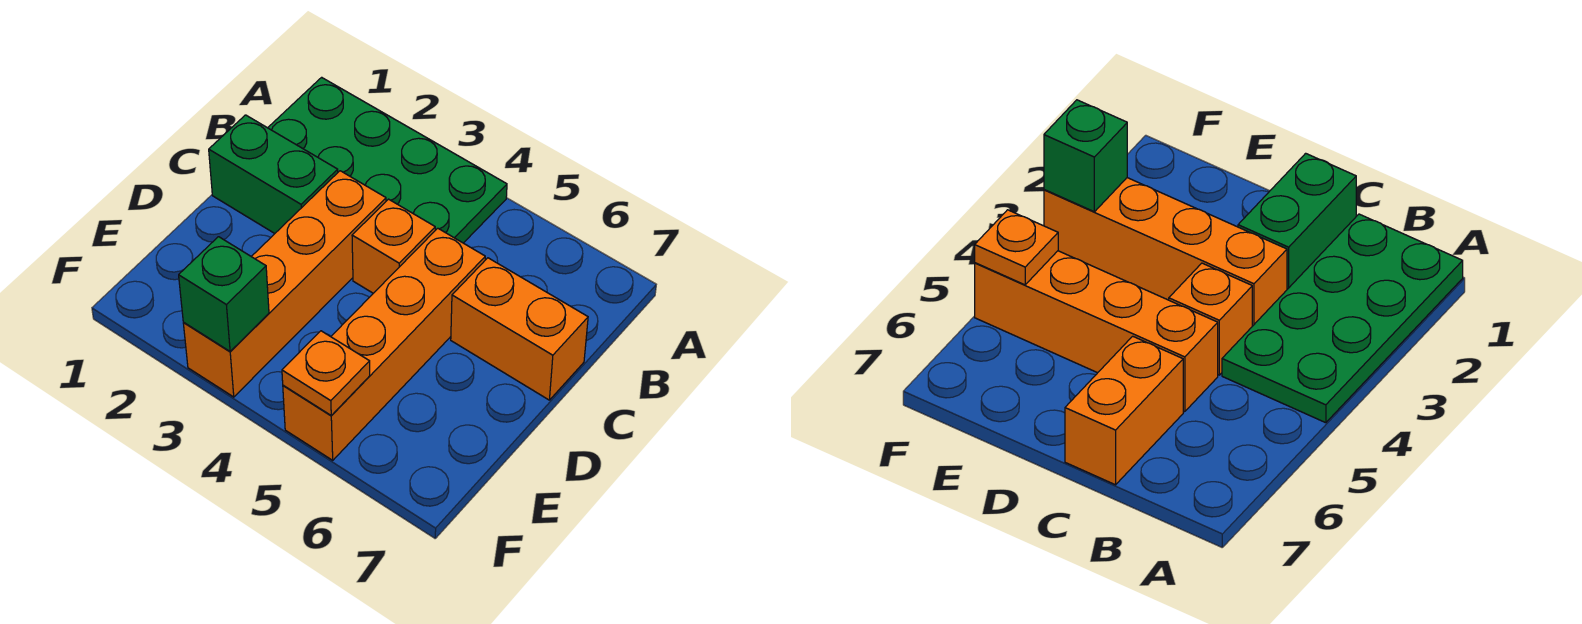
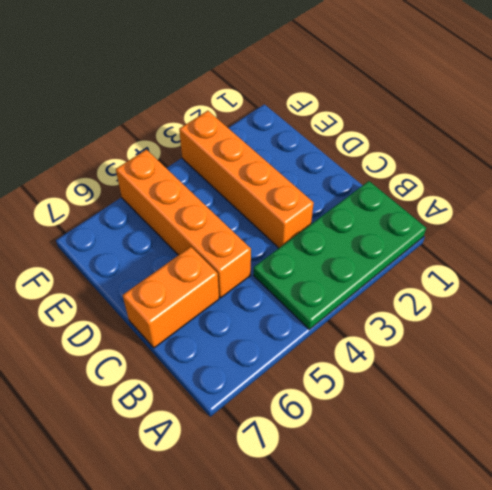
none -> green brick C1:C2 level 1
none -> orange brick C4 level 1

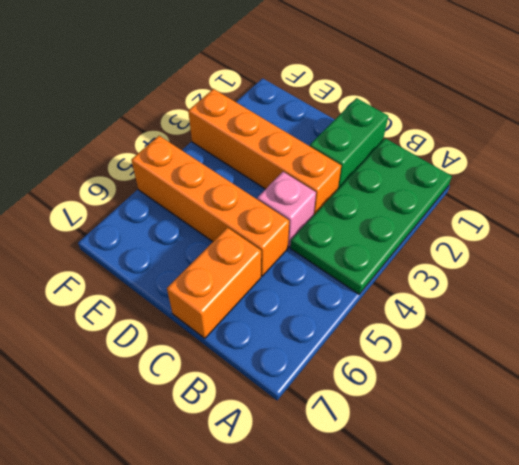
pink brick C4 level 1 -> orange brick C4 level 1
none -> green brick F3 level 2
none -> orange plate F5 level 2

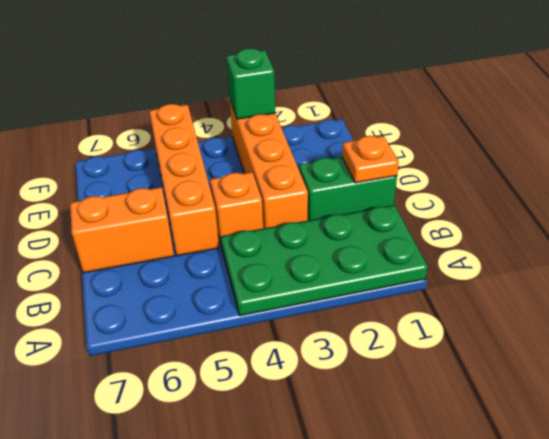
orange plate C1 level 2 -> orange plate F5 level 2

